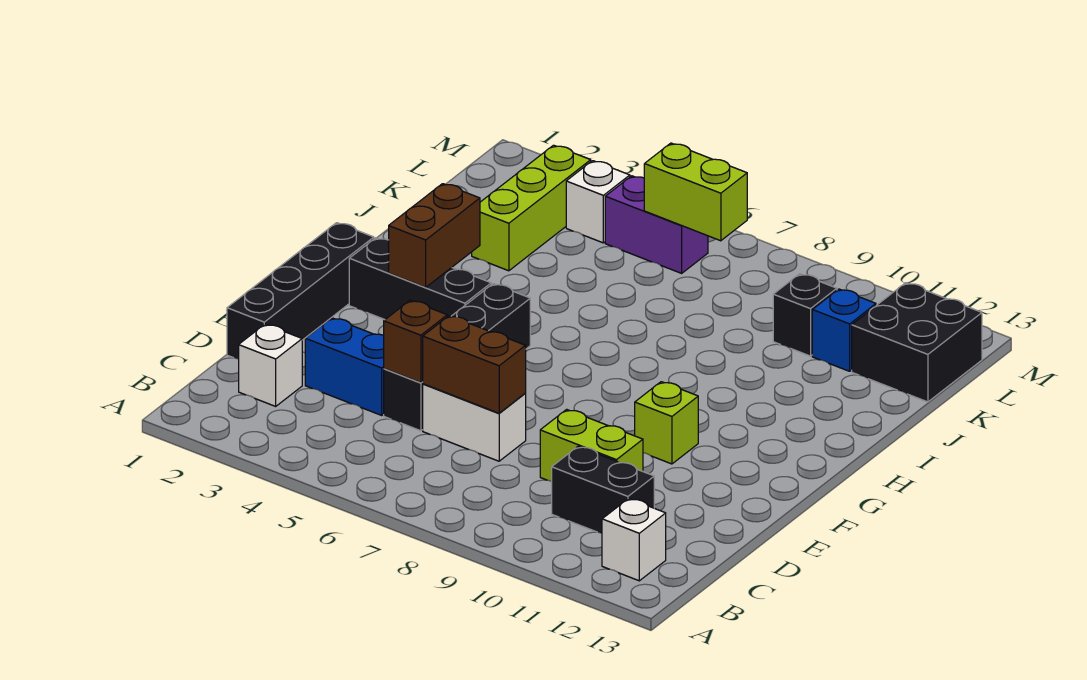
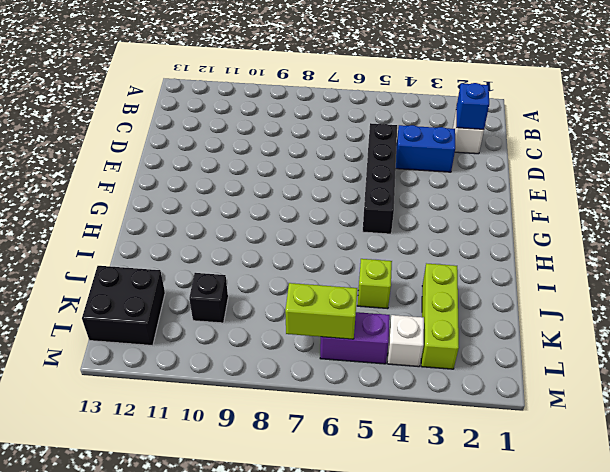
blue brick C2 level 2 -> blue brick K11 level 1
lime brick J5 level 1 -> lime brick F10 level 1
none -> white brick B12 level 1
none -> black brick C10:C11 level 1
none -> black brick D1:G1 level 1

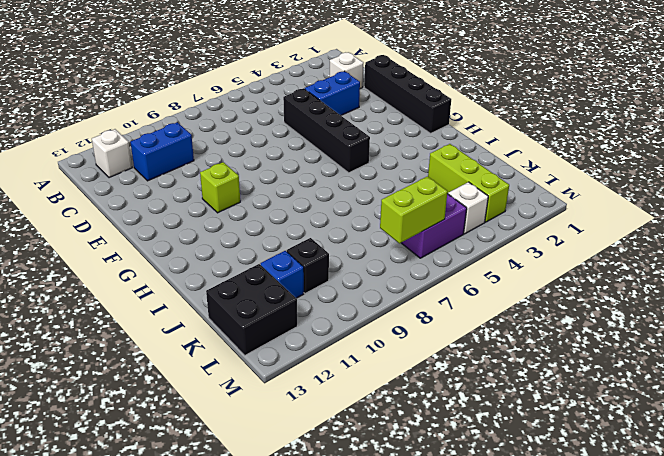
blue brick C10:C11 level 1 -> black brick C10:C11 level 1
none -> white brick D6:D7 level 1
none -> lime brick D9:D10 level 1
none -> black brick G2:G4 level 1

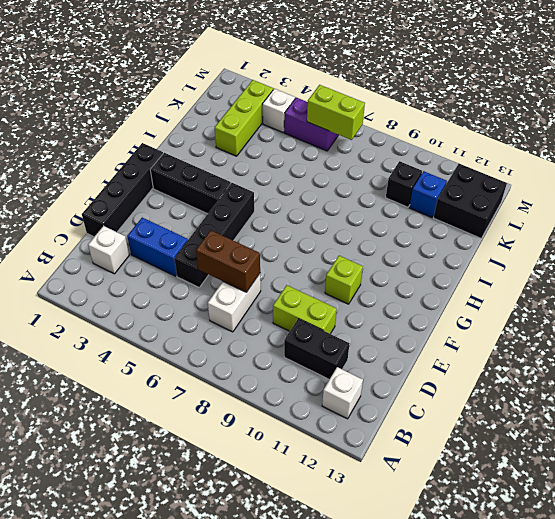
white brick C7:D7 level 1 -> white brick D6:D7 level 1
none -> brown brick D5 level 2
none -> brown brick G3:H3 level 2

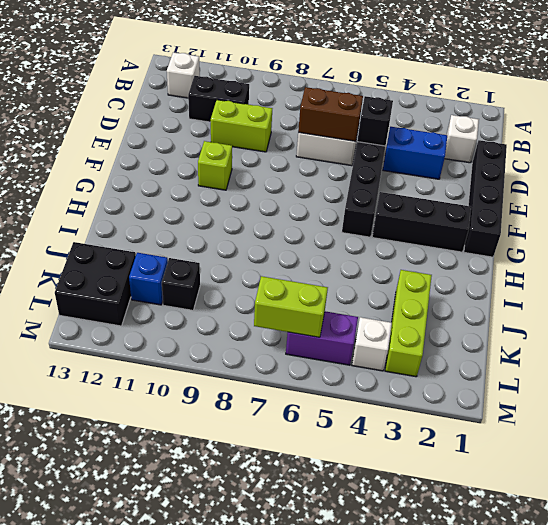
black brick D5 level 2 -> brown brick D5 level 2
none -> brown brick G3:H3 level 2

